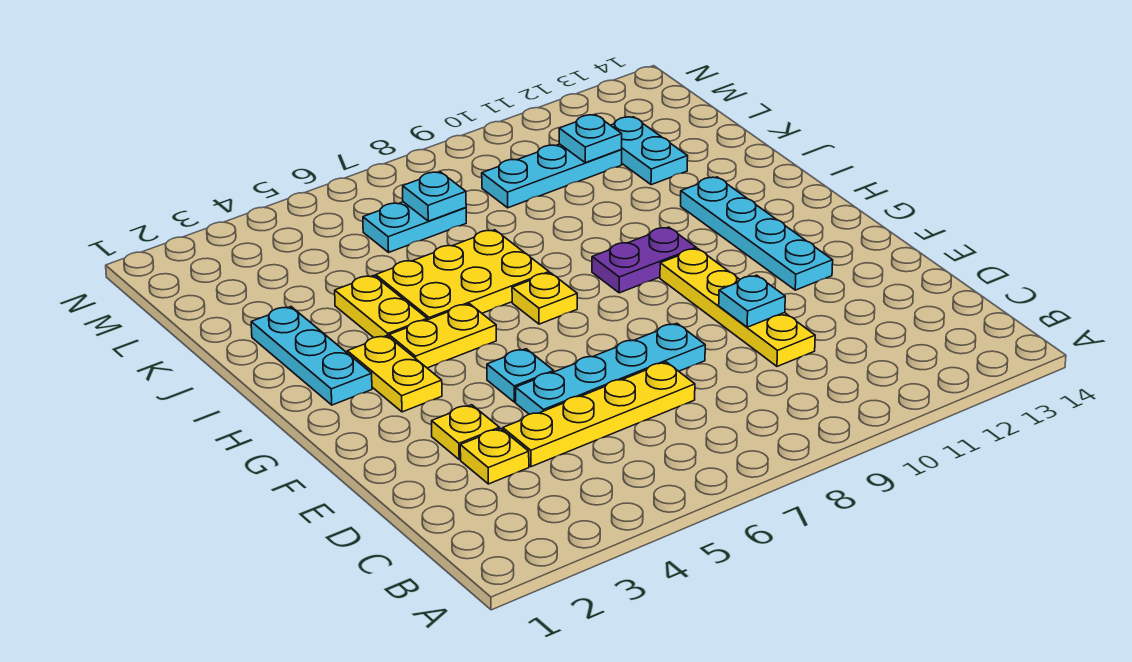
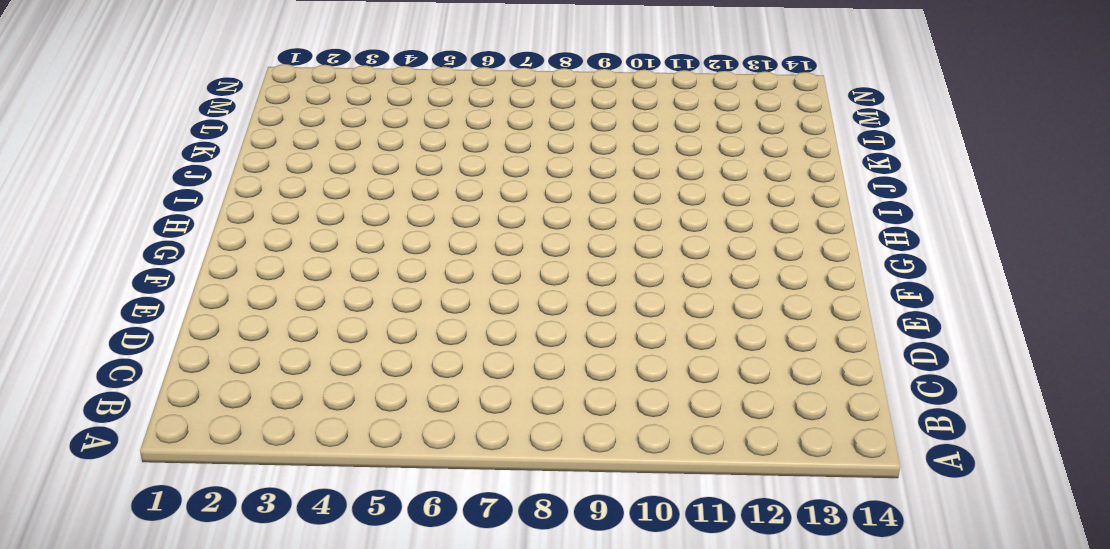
none -> yellow plate D3 level 1
none -> yellow plate D4:D7 level 1
none -> yellow plate D10:G10 level 1

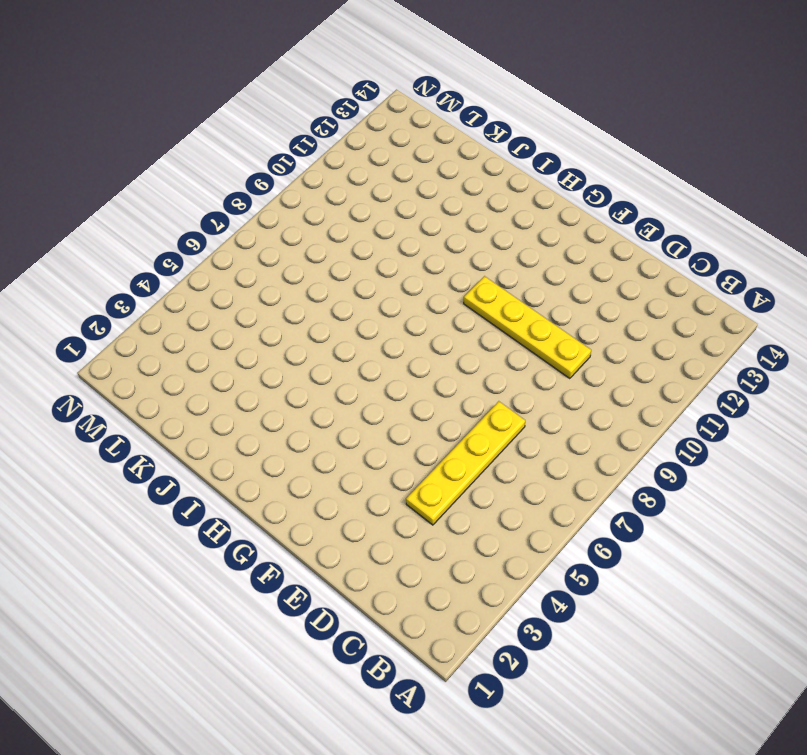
none -> yellow plate D3 level 1
none -> yellow plate E3 level 1
none -> cyan plate E5:E8 level 1

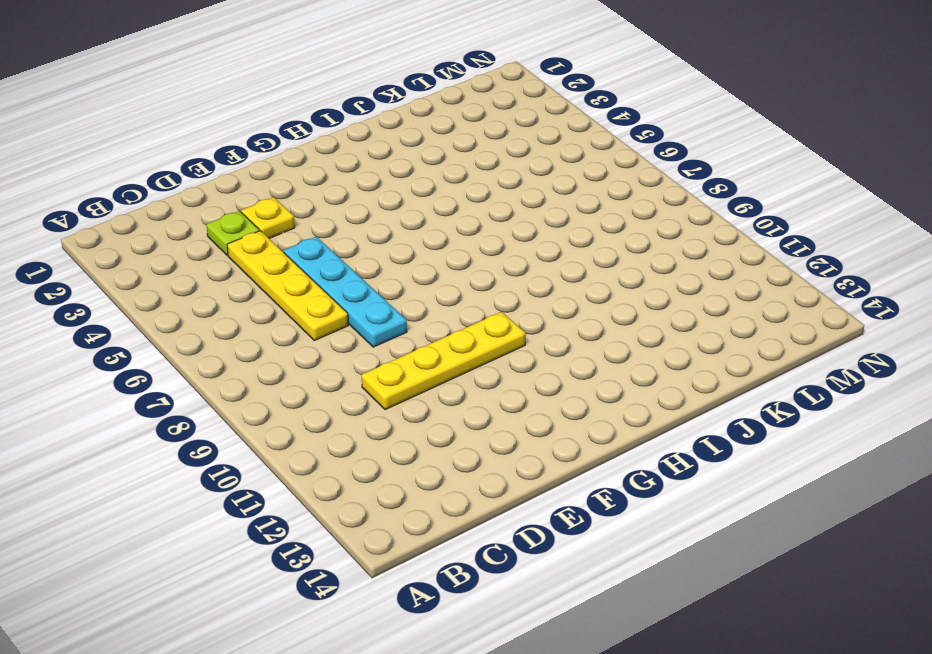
lime plate D3 level 1 -> yellow plate D3 level 1
none -> cyan plate F5 level 1
none -> cyan plate F12:I12 level 1
none -> yellow plate G3:H3 level 1

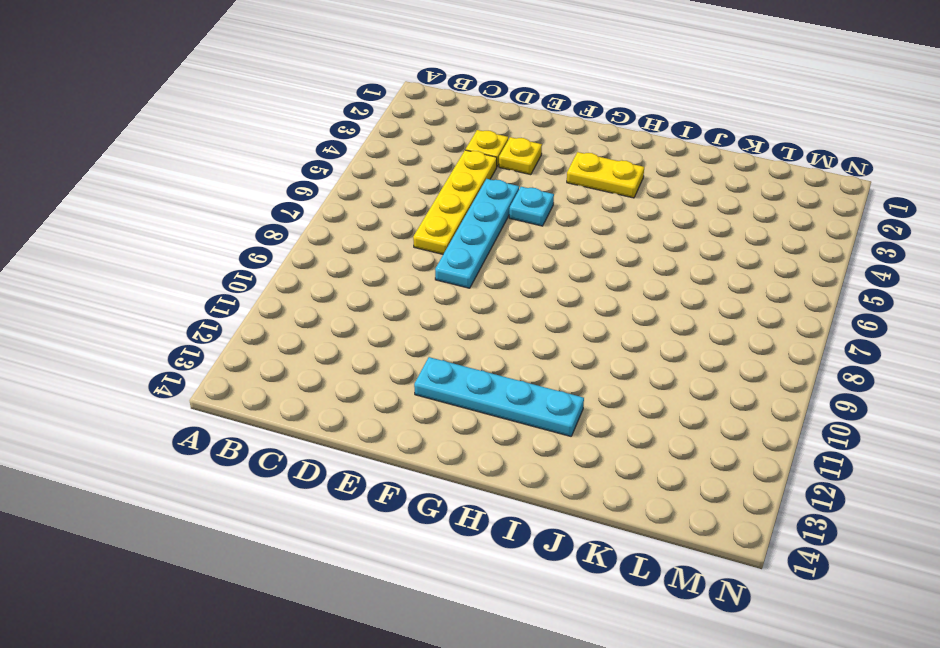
none -> yellow plate D10:G10 level 1
none -> cyan plate H2:J2 level 1
none -> yellow plate H4:H5 level 1

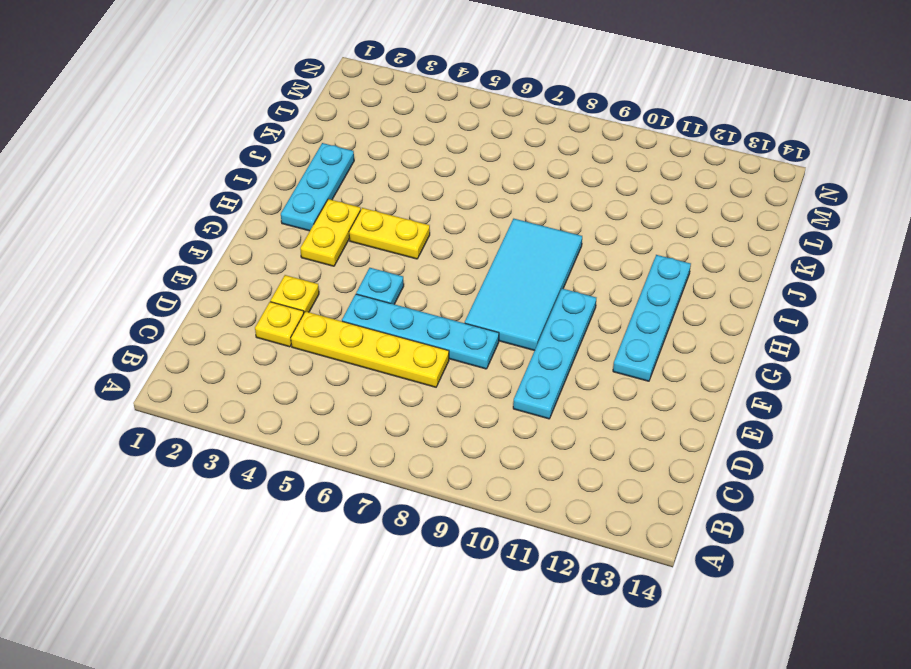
cyan plate D10:G10 level 1 -> yellow plate D10:G10 level 1
cyan tile F8:I9 level 1 -> purple plate H9:H10 level 1
none -> yellow plate H7 level 1
none -> yellow plate I4:J4 level 1
none -> yellow plate I5:J7 level 1

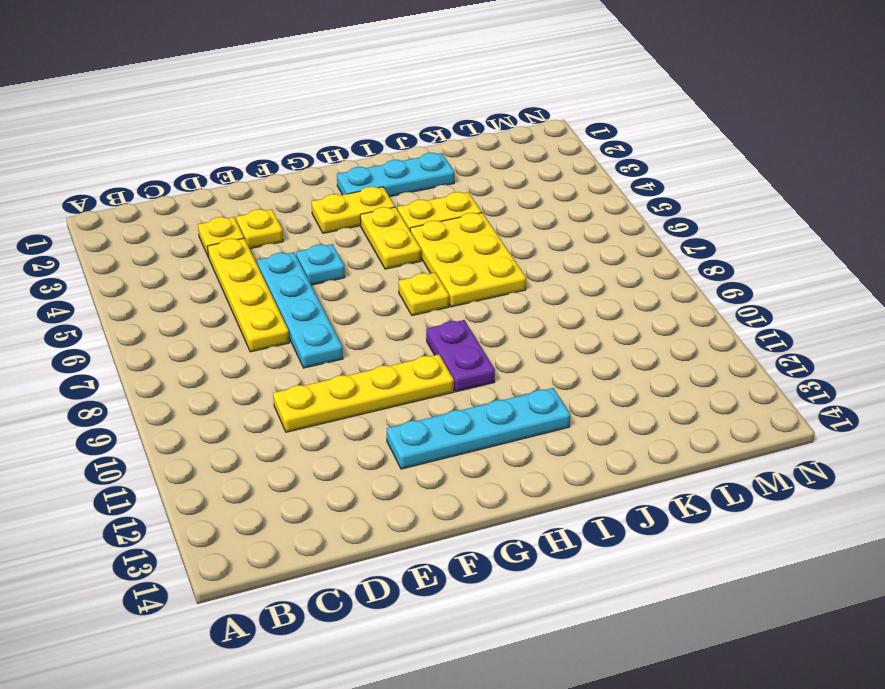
none -> cyan plate K12:L12 level 1
none -> cyan plate L6:L7 level 1
none -> cyan plate L9:L11 level 1

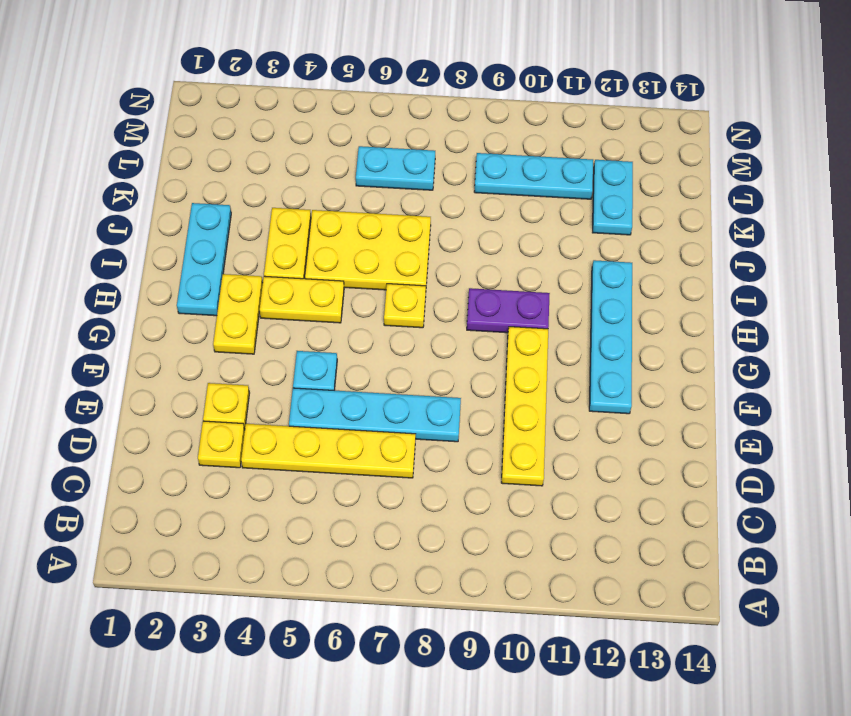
none -> cyan plate E10 level 2
none -> cyan plate L7 level 2
none -> cyan plate L11 level 2

